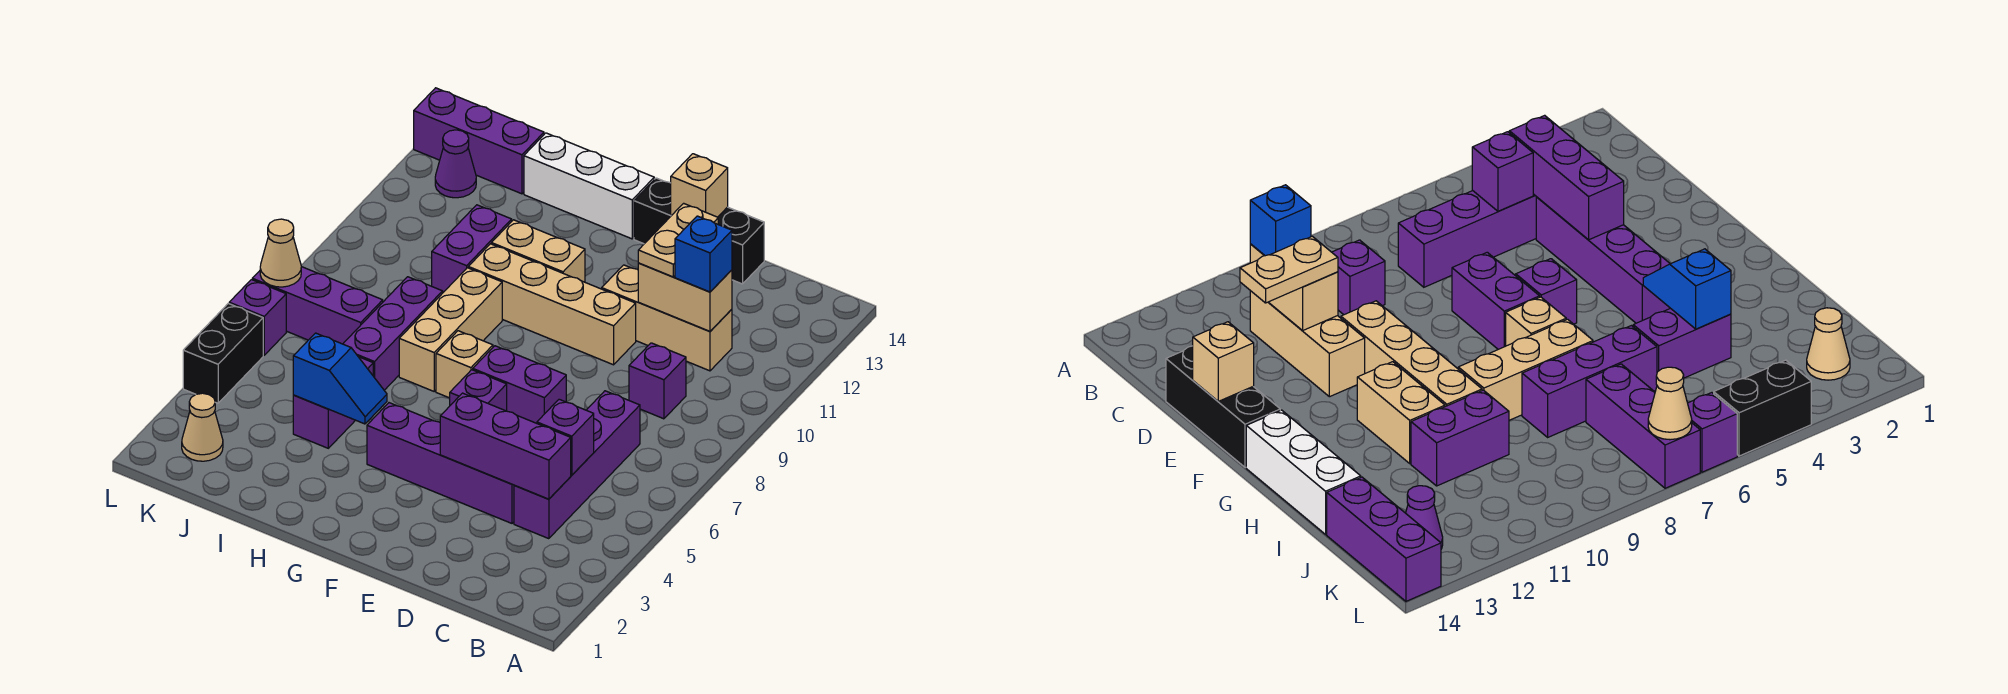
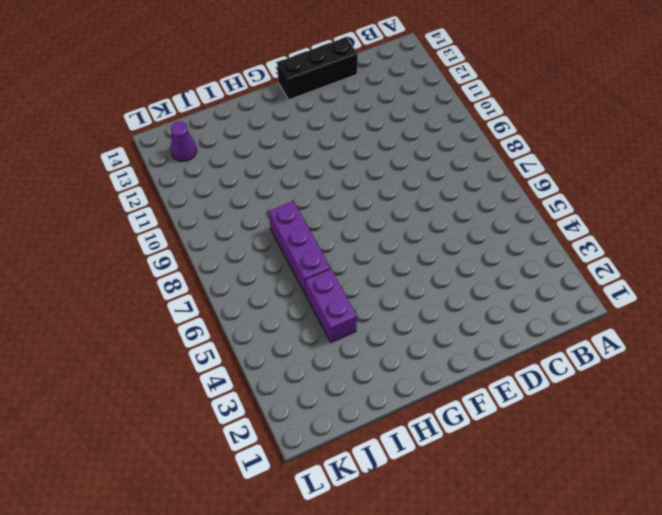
none -> purple brick C4:C7 level 1
none -> purple brick C9 level 1
none -> tan brick C11:E11 level 1

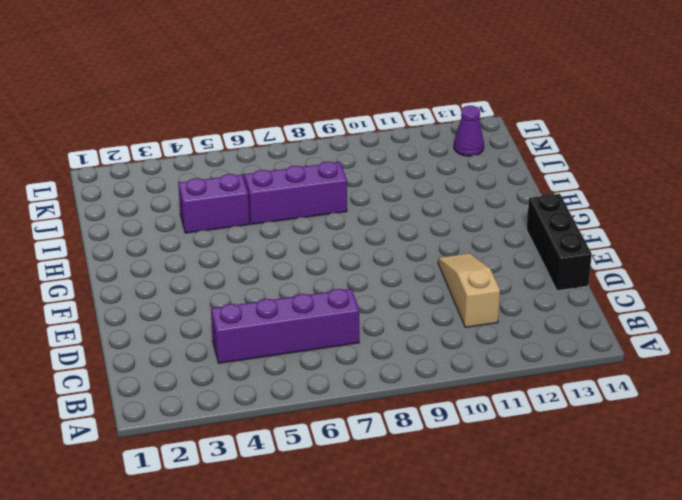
tan slope C11:E11 level 1 top C -> tan brick C11:E11 level 1
none -> purple brick C9 level 1
none -> purple brick D4:G4 level 1
none -> purple brick E7:F7 level 1

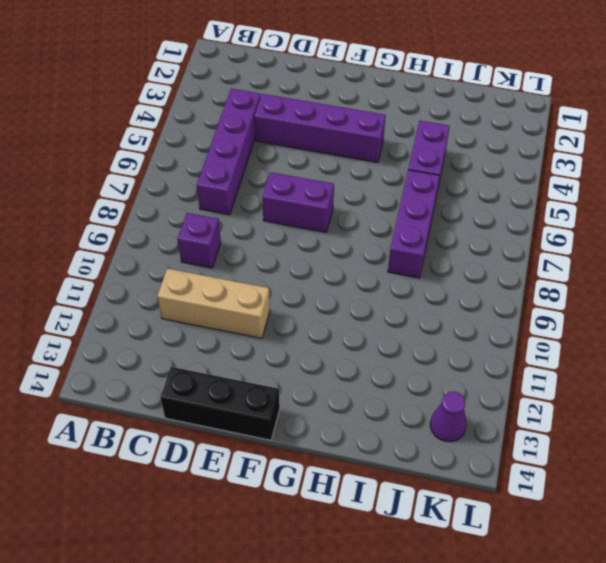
none -> tan brick E10:H10 level 1
none -> purple brick F6 level 1
none -> tan brick G7 level 1

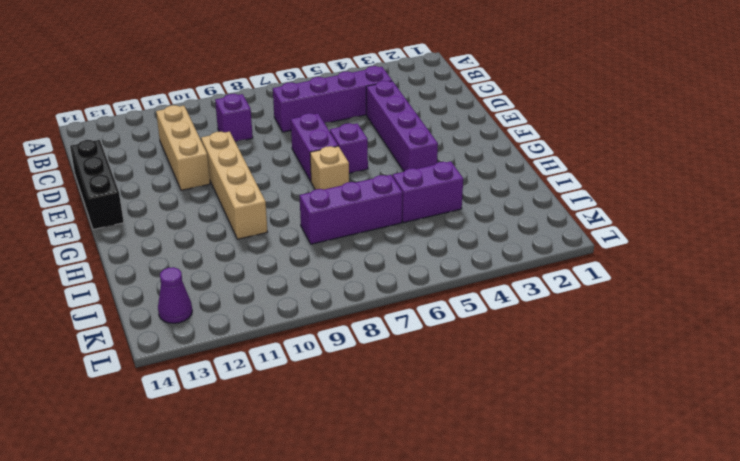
none -> tan brick G11:H11 level 1
none -> white brick G14:I14 level 1
none -> tan brick H7:H9 level 1

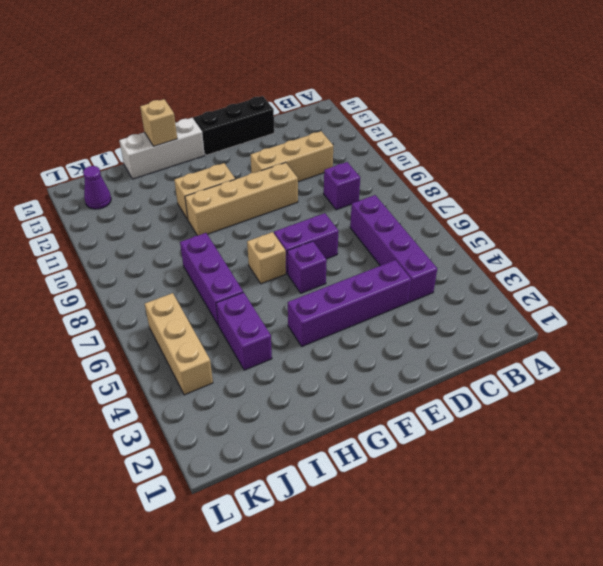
tan brick H14 level 2 -> tan brick E14 level 2
tan brick K4:K6 level 1 -> tan brick H7:H9 level 1
none -> purple brick I10:I11 level 1
none -> purple brick J7:L7 level 1
none -> purple brick J14:L14 level 1

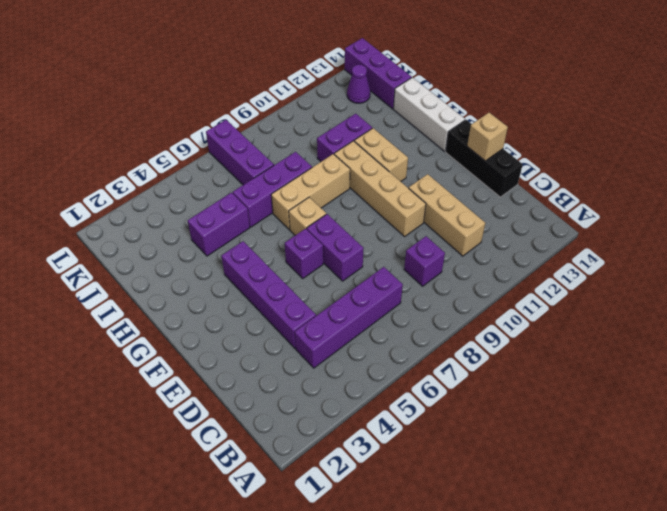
none -> tan cone K2 level 1
none -> black brick L4:L5 level 1
none -> purple brick L6 level 1

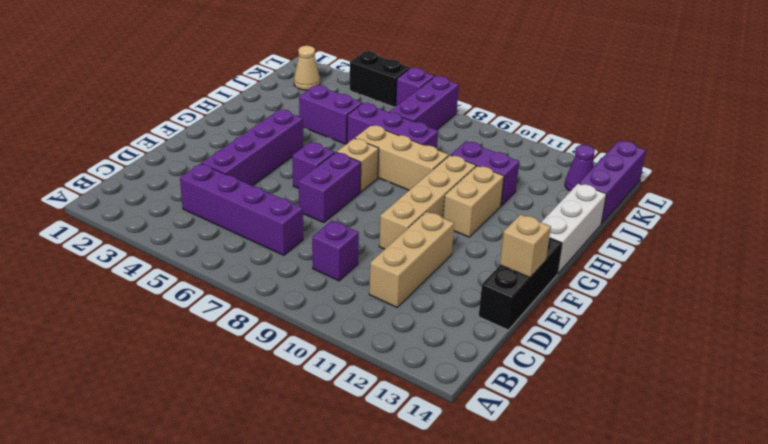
none -> purple brick C4:E4 level 2
none -> purple brick C5 level 2
none -> tan brick C11:D11 level 2

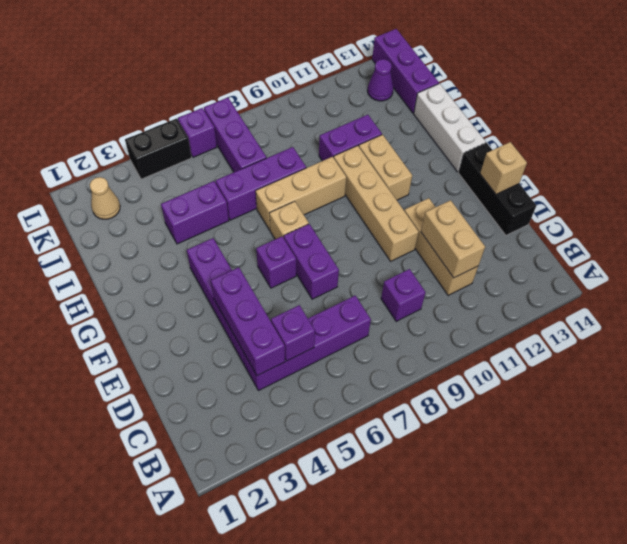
none -> blue slope H4:I4 level 2 top I
none -> tan cone L7 level 2
none -> blue brick C11 level 3

